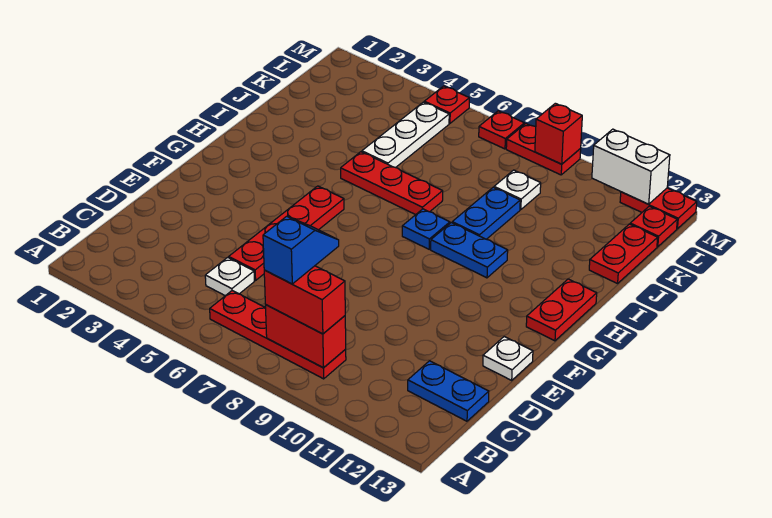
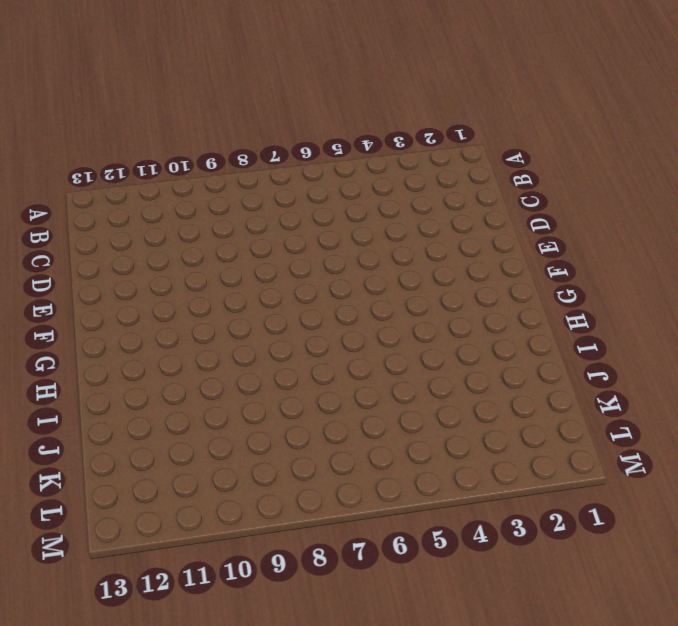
none -> red plate B6:B9 level 1
none -> white plate C5 level 1
none -> blue plate C12:C13 level 1

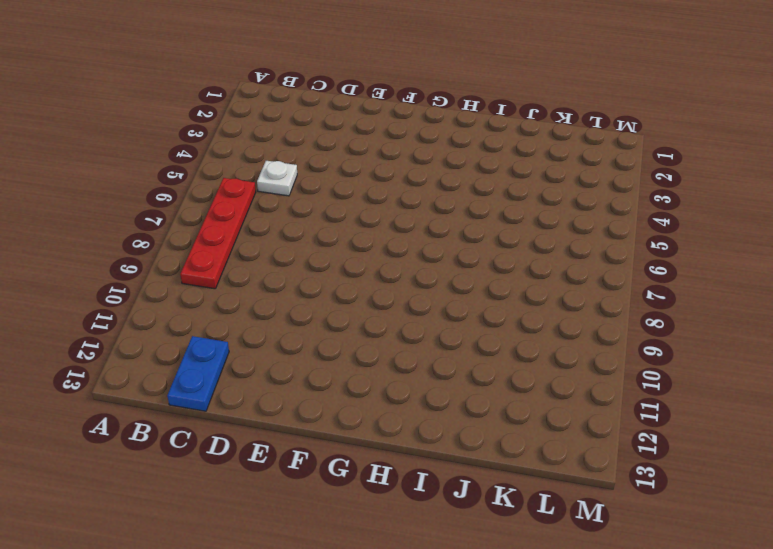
none -> red plate D5:G5 level 1
none -> white plate E13 level 1
none -> red plate G13:H13 level 1

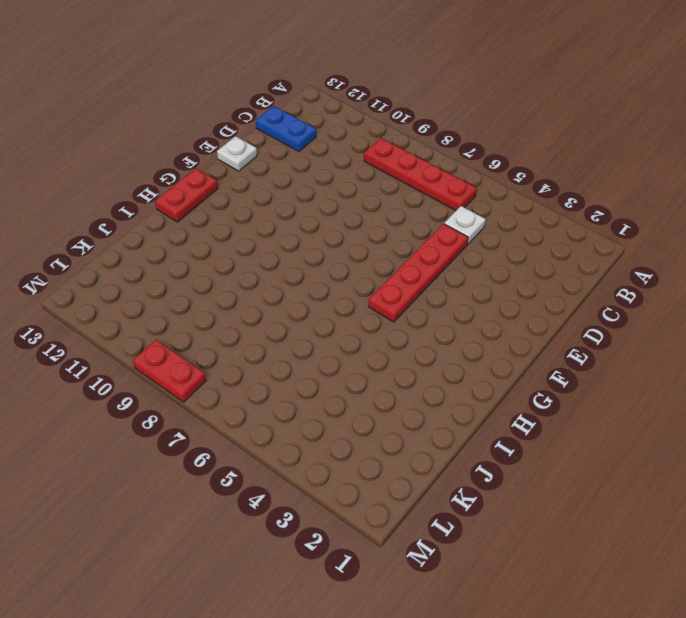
none -> blue plate H8 level 1
none -> blue plate H9:H10 level 1
none -> red plate I5:I7 level 1

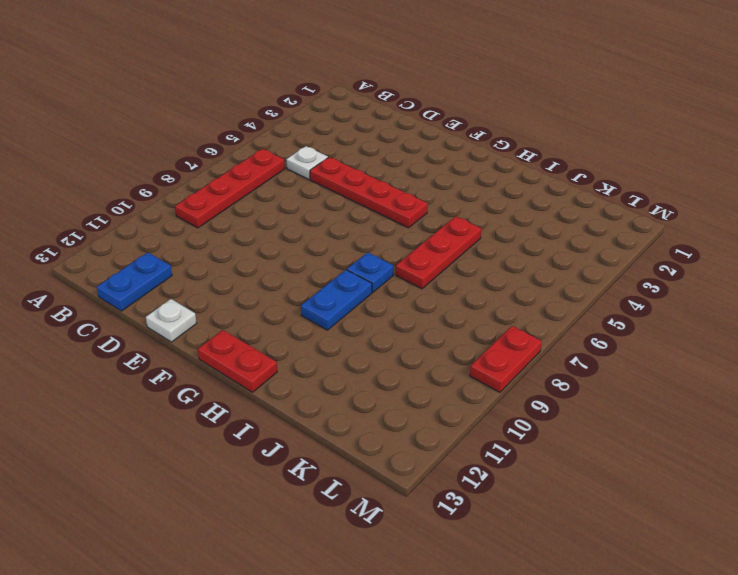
none -> blue plate I9:J9 level 1
none -> white plate J5:L5 level 1
none -> red plate J13:K13 level 1

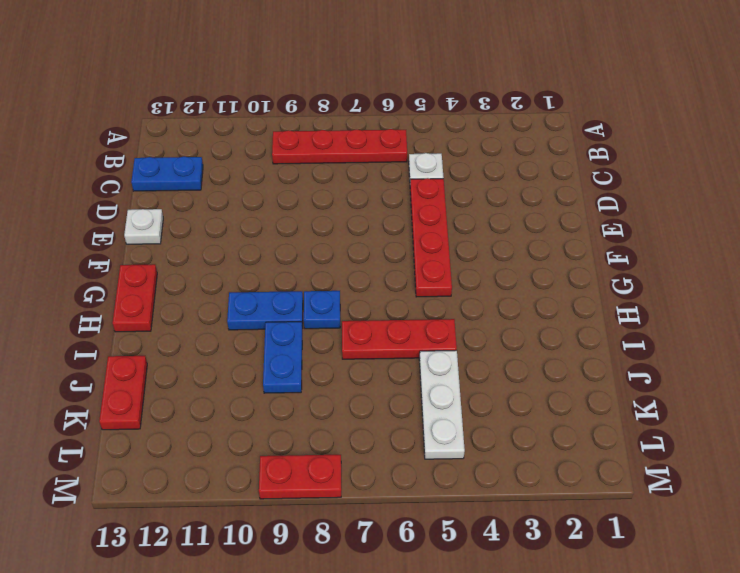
none -> white plate K9 level 1
none -> red plate L13 level 1
none -> red plate M5 level 1

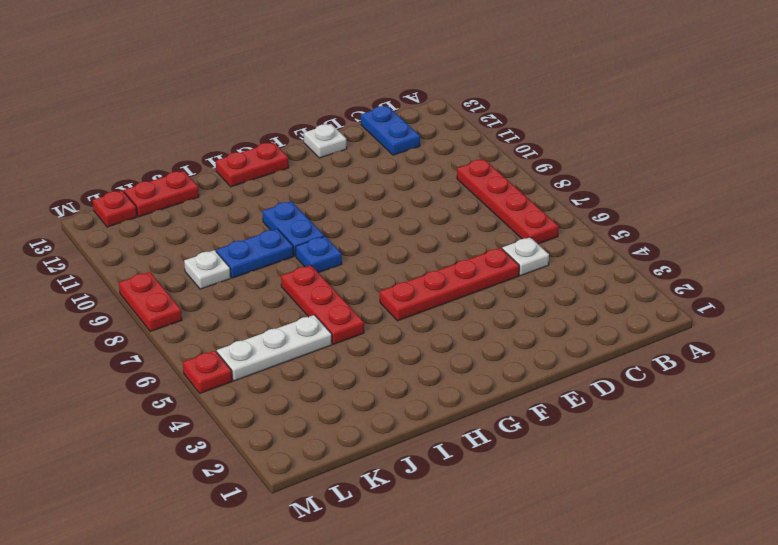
none -> red plate M7 level 1
none -> red plate M12:M13 level 1
none -> red brick B8:B9 level 2

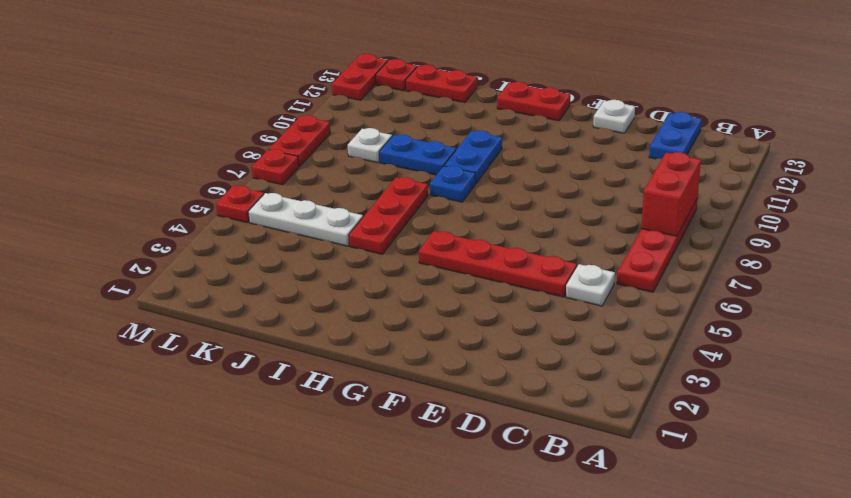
none -> red brick M9 level 2
none -> white brick M11:M12 level 2
none -> red brick B8:B9 level 3

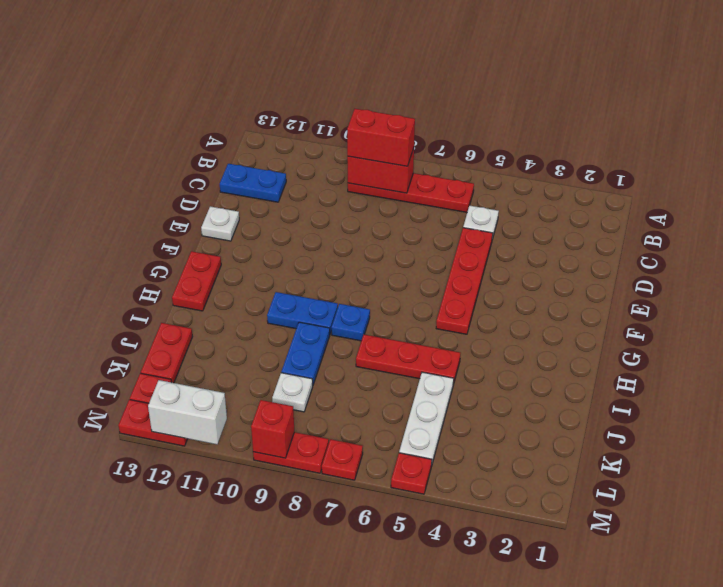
none -> blue slope B8:C8 level 4 top B

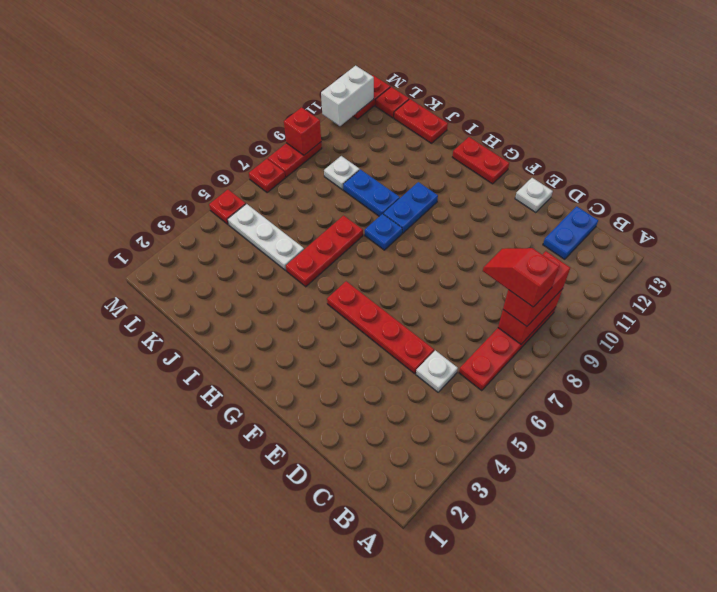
red slope B8:C8 level 4 top B -> blue slope B8:C8 level 4 top B

